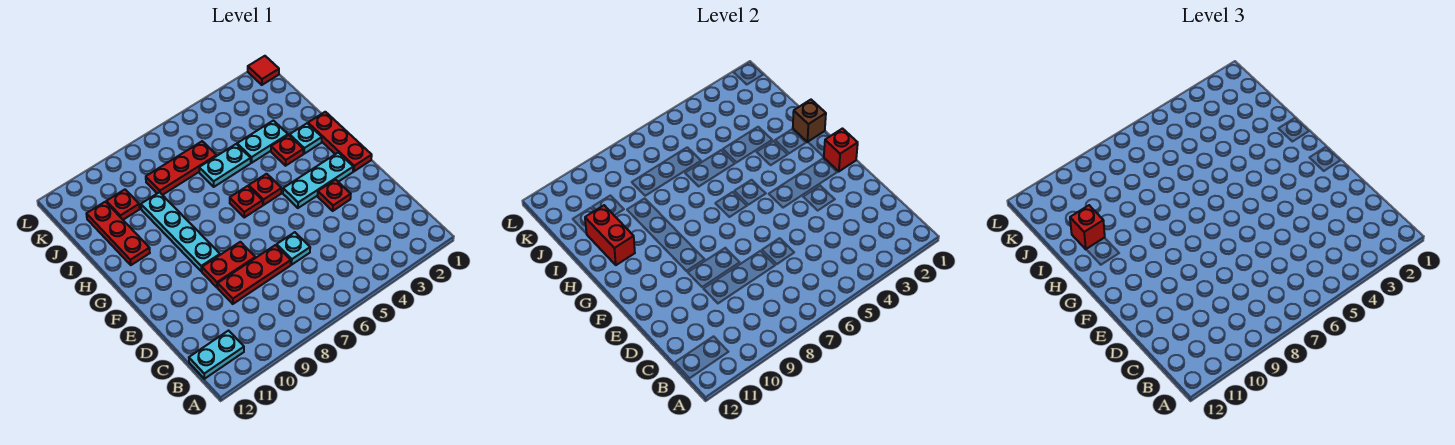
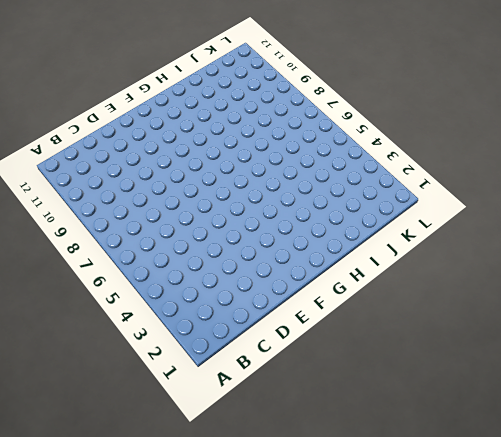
none -> cyan plate B11:B12 level 1
none -> cyan plate D6 level 1
none -> red plate D7:D9 level 1

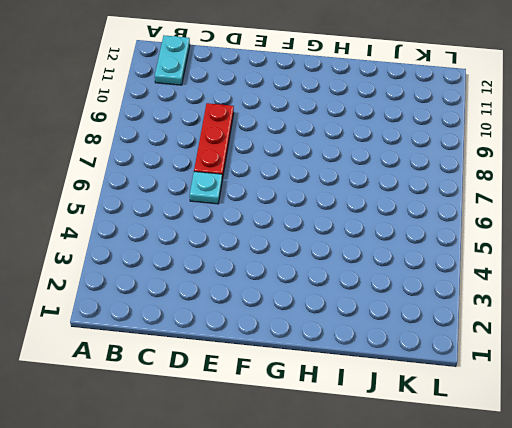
none -> red plate E3 level 1
none -> red plate E8:E9 level 1
none -> red plate F1:H1 level 1

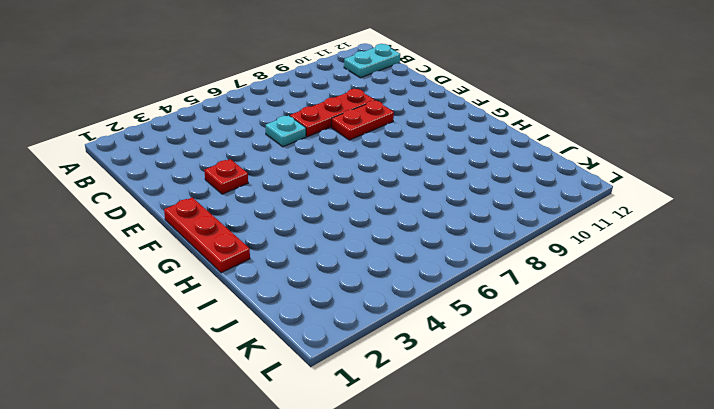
none -> cyan plate F2:F4 level 1
none -> cyan plate F9:I9 level 1
none -> red plate G5 level 1

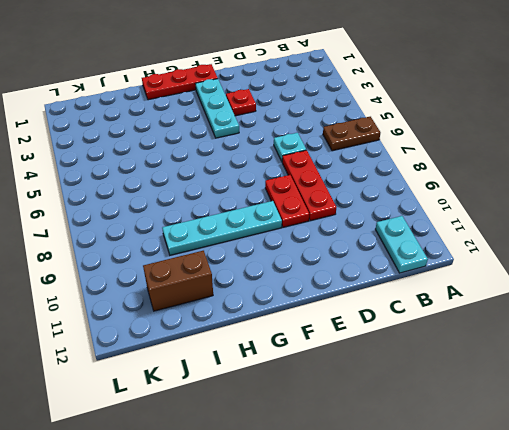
brown plate A6:B6 level 1 -> none
brown brick I11:J11 level 1 -> red plate H11:J11 level 1
none -> red plate G5 level 1
none -> red plate G6 level 1
none -> cyan plate H2 level 1

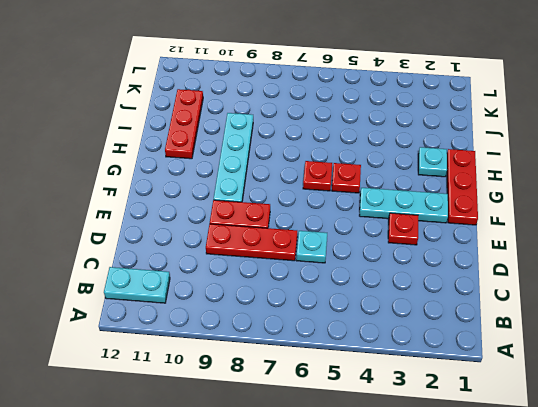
none -> red plate H3 level 1
none -> cyan plate I3:I4 level 1
none -> cyan plate I5:I6 level 1

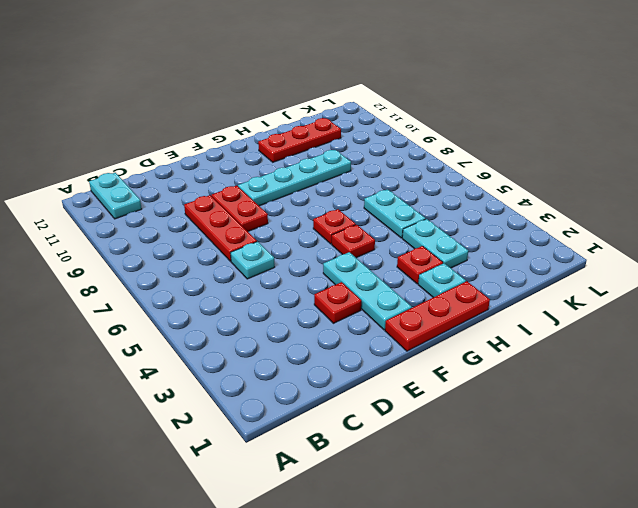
none -> red plate J6:J8 level 1
none -> red plate J10 level 1
none -> red tile L1 level 1

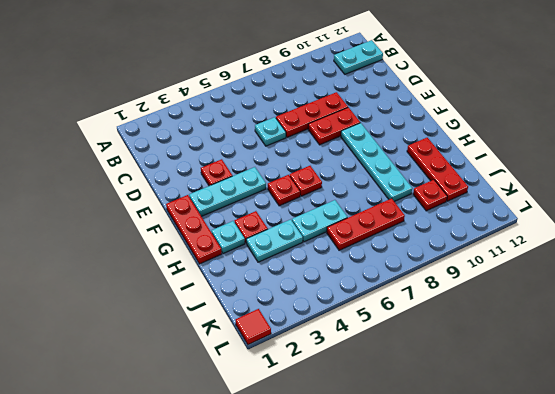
none -> red brick F1 level 2
none -> brown brick H1 level 2
none -> red brick H11:I11 level 2

